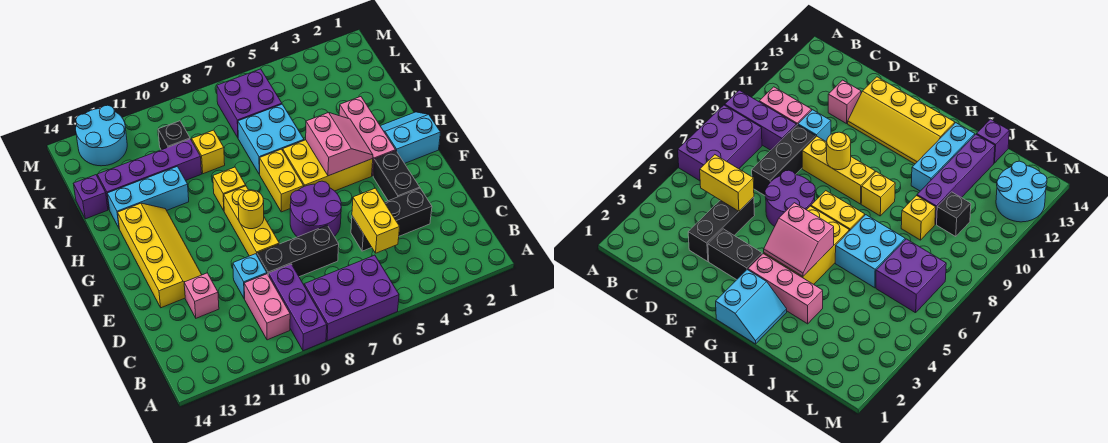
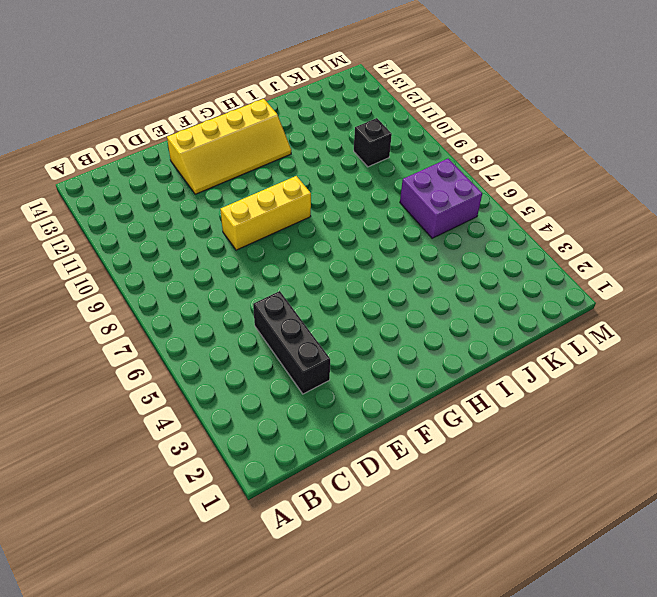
none -> purple brick A6:B8 level 1
none -> purple brick A9:C9 level 1
none -> pink brick B10:C10 level 1

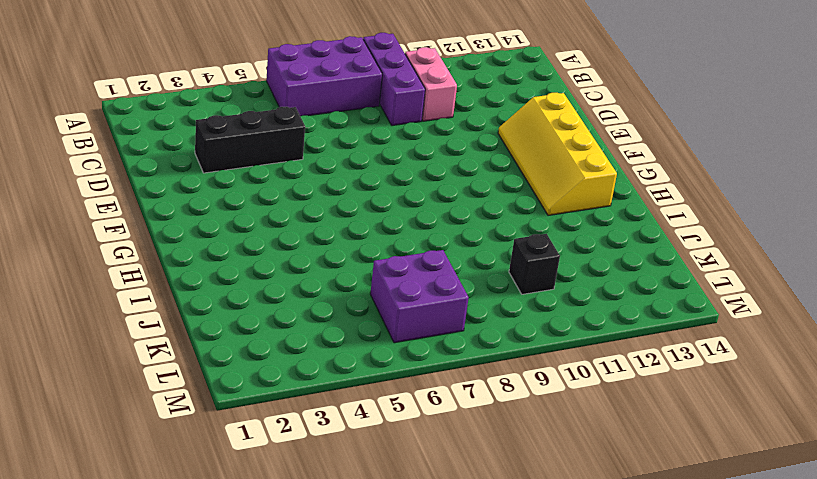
none -> black brick D7:D9 level 1
none -> cyan brick D10 level 1
none -> pink brick D12 level 1

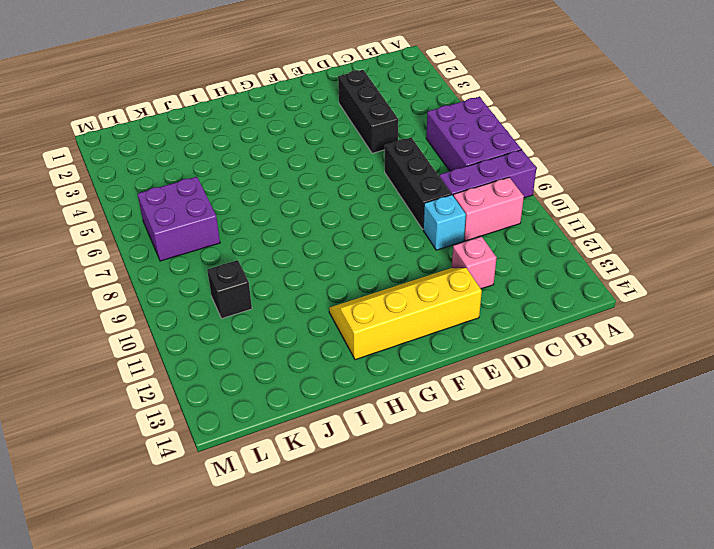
none -> black brick E3:F3 level 1
none -> purple round brick E6:F7 level 1
none -> yellow brick E9:G9 level 1

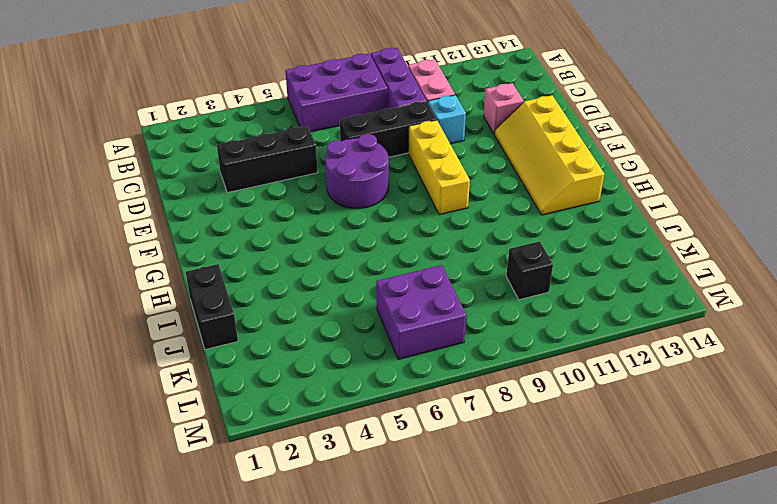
black brick I1:J1 level 1 -> black brick E3:F3 level 1
none -> cyan slope G1:H2 level 1 top G
none -> pink brick G3:I3 level 1
none -> yellow brick G4:H6 level 1

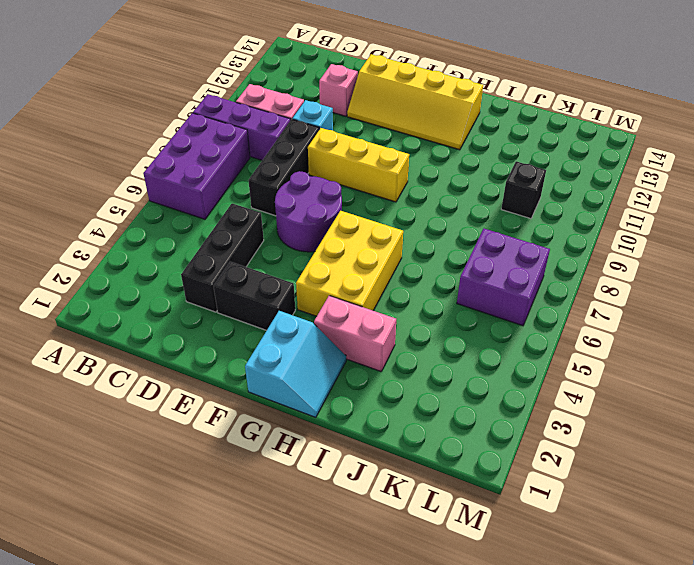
pink brick H3:I3 level 1 -> pink brick G3:I3 level 1
none -> yellow brick G7:H7 level 1
none -> yellow brick H9 level 1
none -> cyan brick I6:J7 level 1

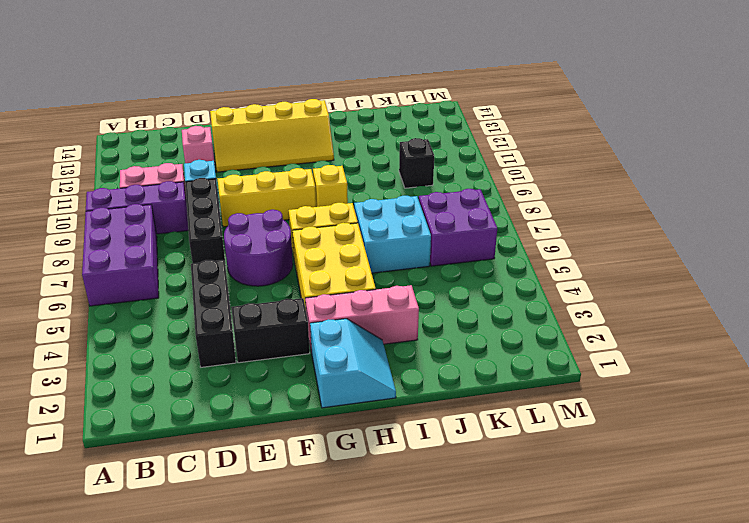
none -> cyan brick I11:I13 level 1
none -> yellow brick J9 level 1
none -> purple brick J10:J13 level 1

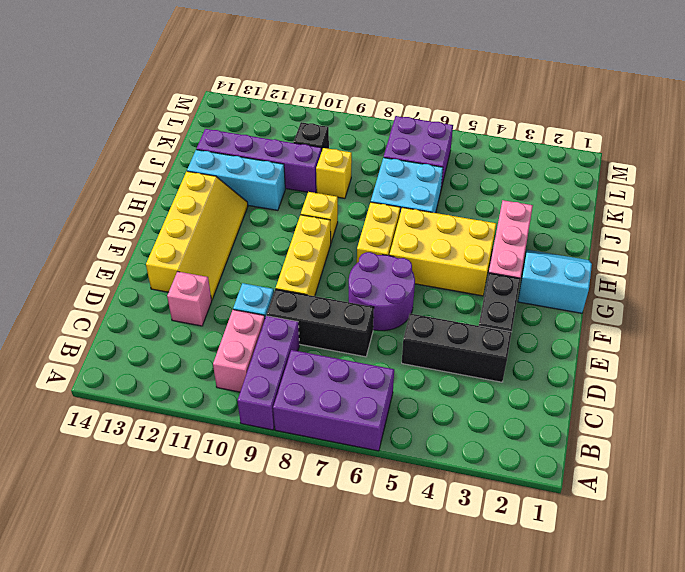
none -> purple brick J14 level 1
none -> cyan round brick L12:M13 level 1
none -> yellow brick C5:D5 level 2

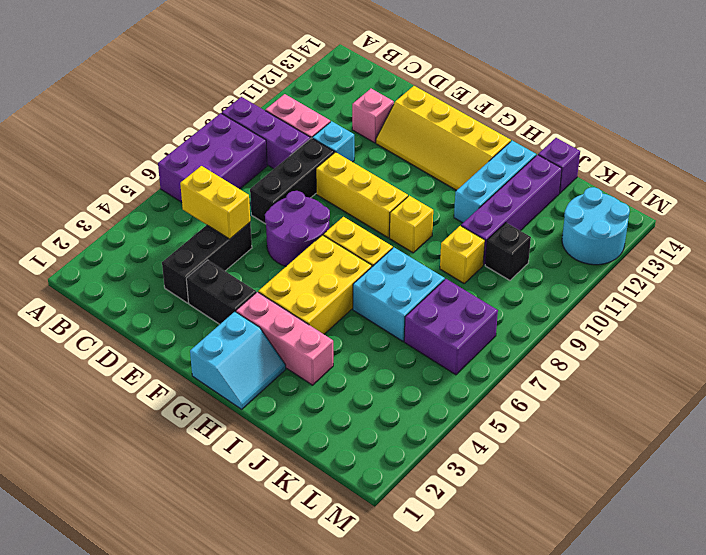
none -> yellow round brick F9 level 2
none -> pink slope G4:H5 level 2 top 5

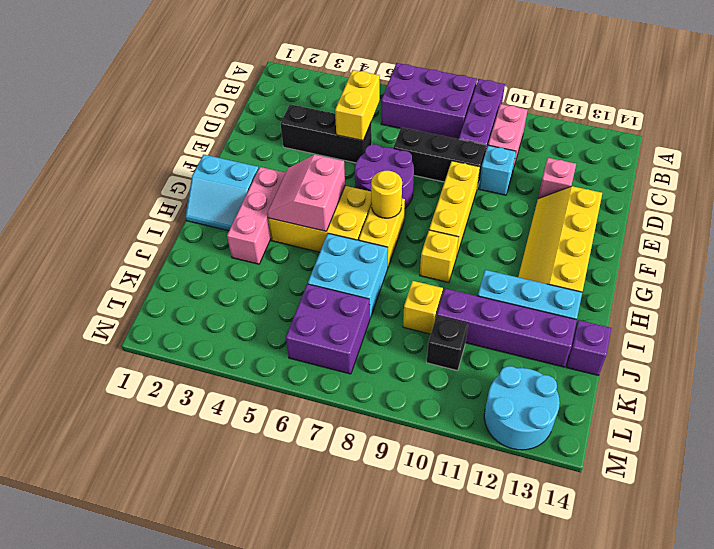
yellow round brick G7 level 2 -> yellow round brick F9 level 2
none -> black brick E3:F3 level 1

